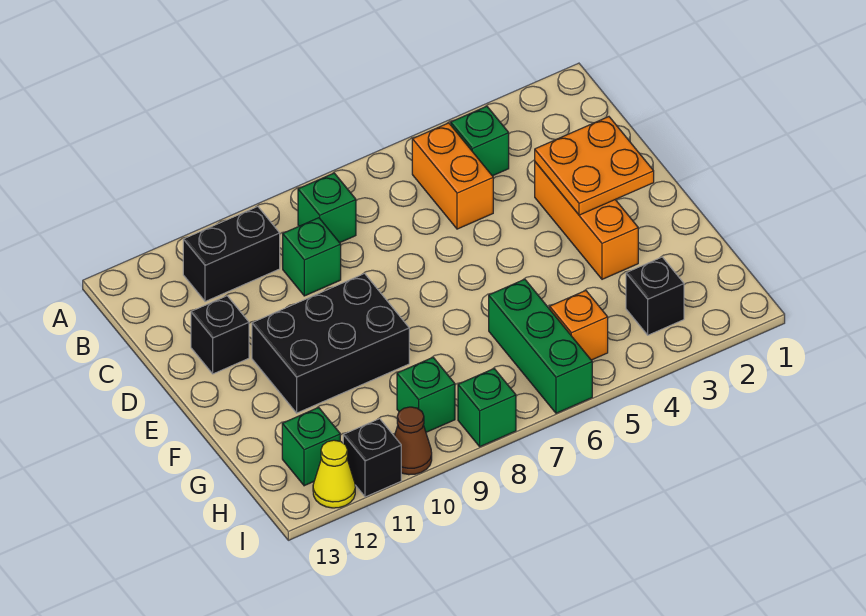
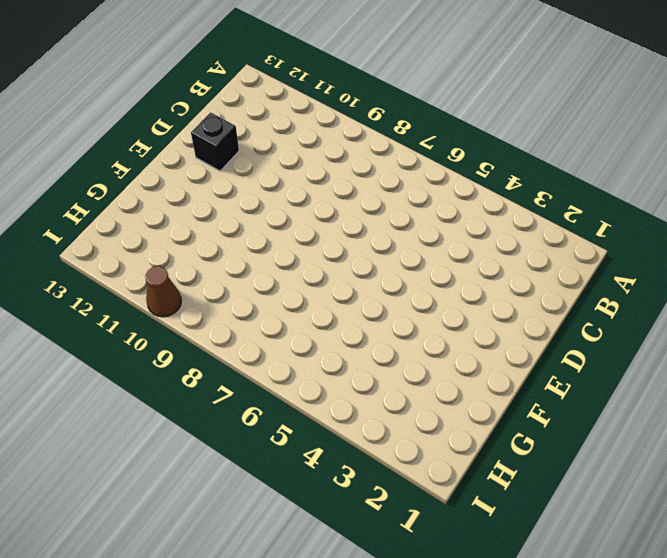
none -> green brick B4 level 1
none -> orange brick B5:C5 level 1
none -> green brick B8 level 1

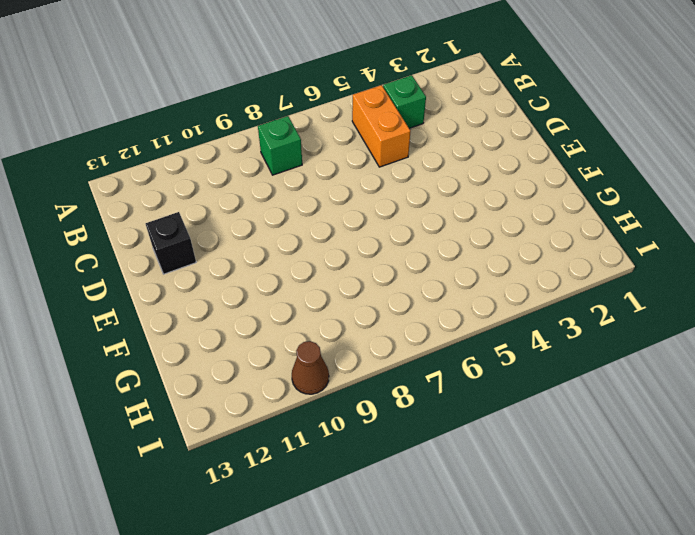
none -> black brick B10:B11 level 1
none -> green brick C9 level 1
none -> orange brick D3:F3 level 1

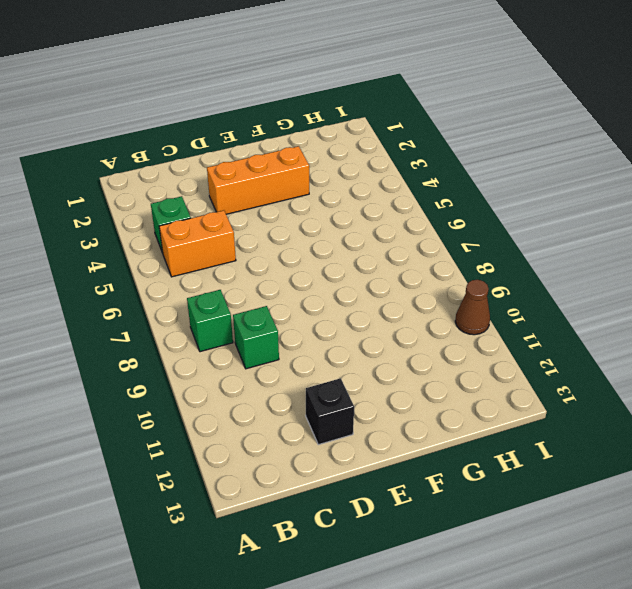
none -> black brick B10:B11 level 1
none -> black brick E9:F11 level 1
none -> green brick G6:I6 level 1

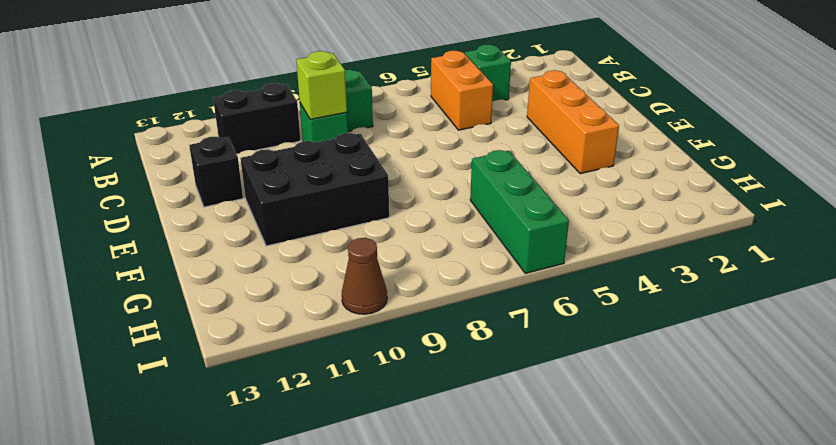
lime brick C9 level 2 -> none
none -> black brick H3 level 1
none -> orange brick H5 level 1
none -> green brick H9 level 1

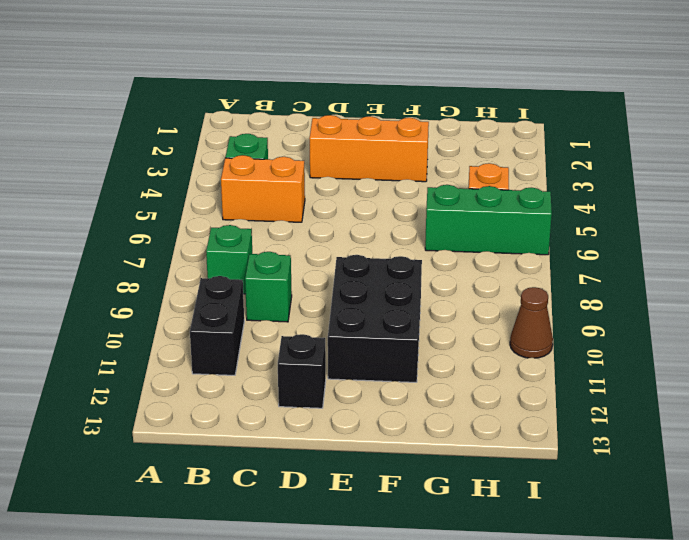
none -> black brick H3 level 1
none -> green brick H9 level 1
none -> green brick H12 level 1

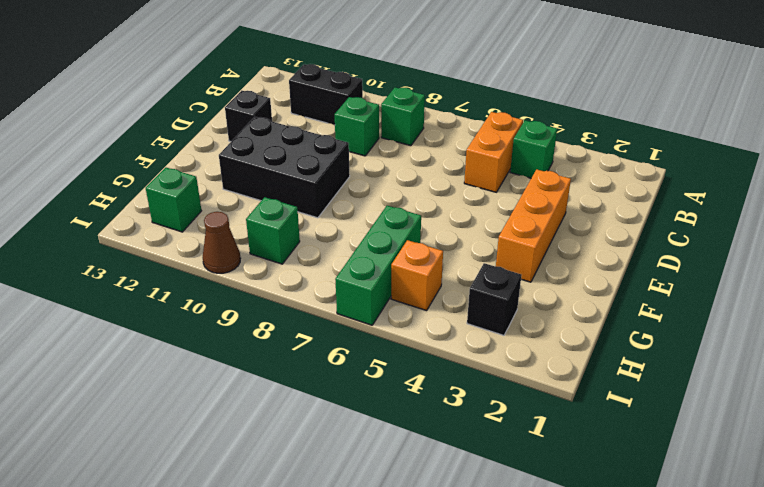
none -> green brick I8 level 1
none -> black brick I11 level 1
none -> yellow cone I12 level 1

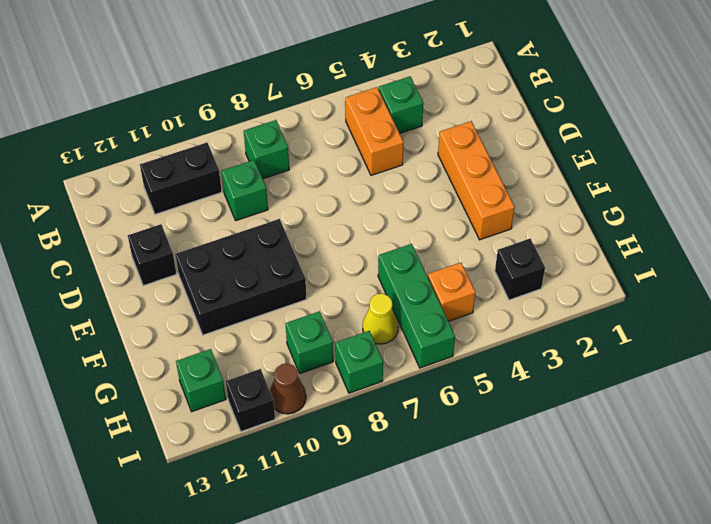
yellow cone H7 level 1 -> yellow cone I12 level 1
none -> orange plate D2:E3 level 2

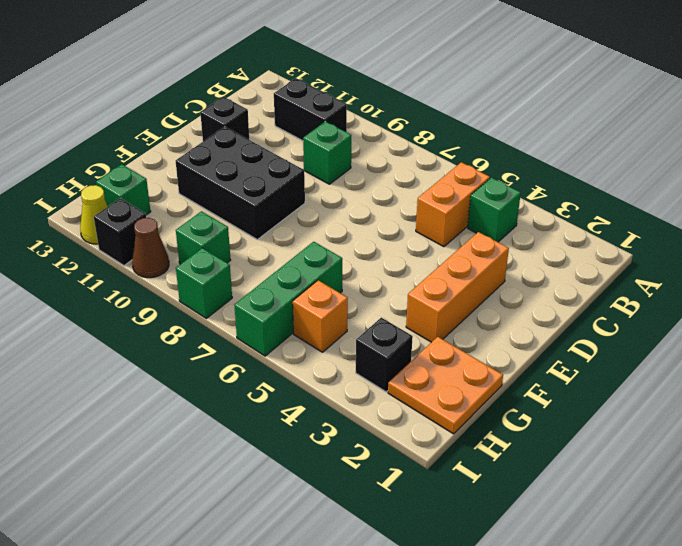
orange plate G1:H2 level 1 -> orange plate D2:E3 level 2
none -> green brick B8 level 1

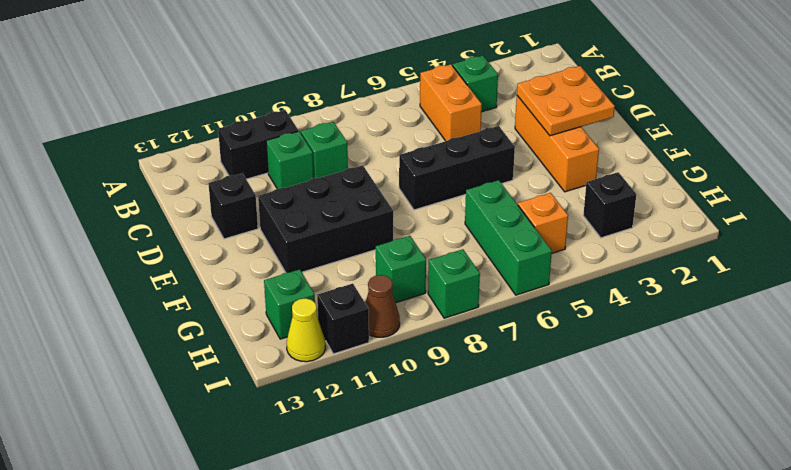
green brick C10 level 1 -> green brick B8 level 1
black brick E5:E7 level 1 -> none

